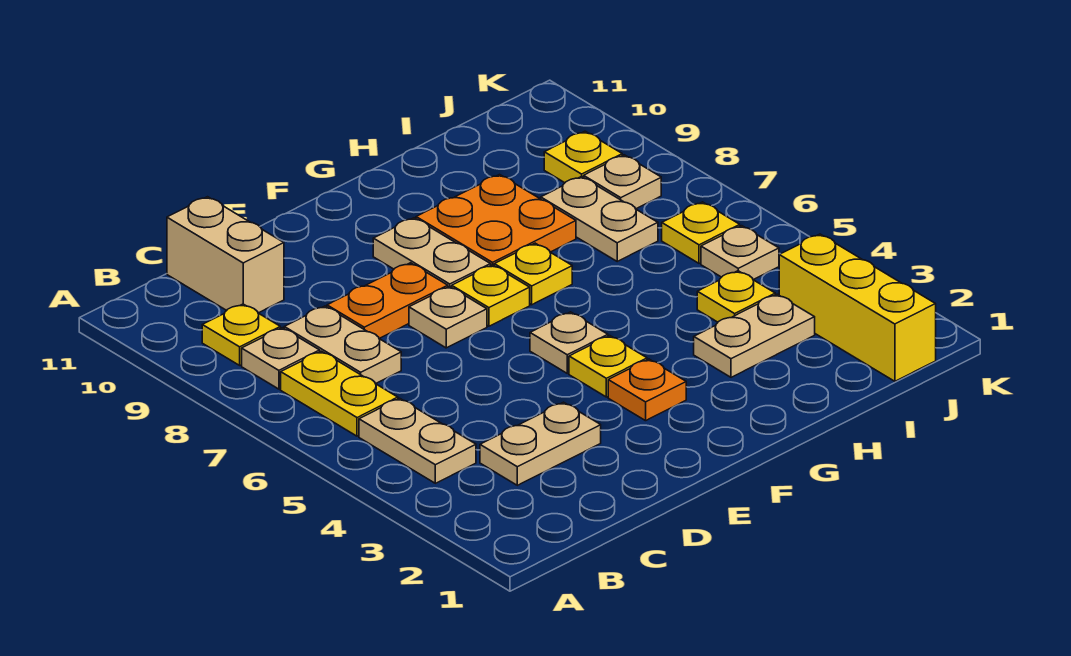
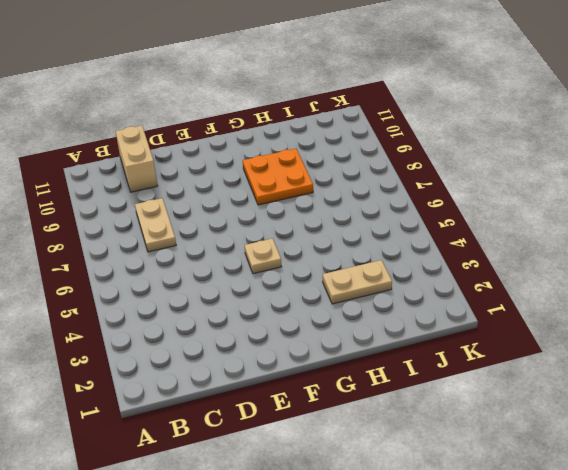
none -> tan plate B4:B5 level 1
none -> yellow plate B6:B7 level 1
none -> tan plate B8 level 1

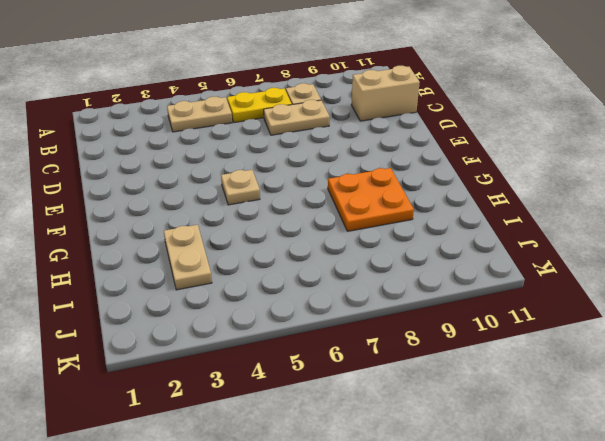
none -> yellow plate B9 level 1
none -> tan plate C3:D3 level 1
none -> orange plate D8:E8 level 1

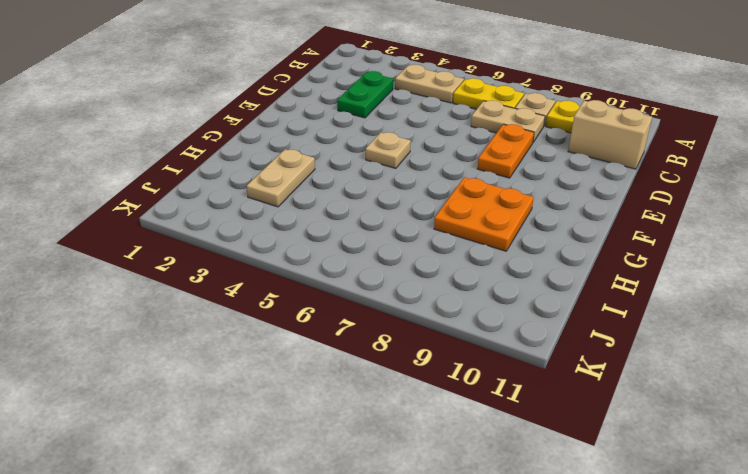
green plate C3:D3 level 1 -> tan plate C3:D3 level 1
none -> tan plate E7 level 1
none -> orange plate F3 level 1
none -> yellow plate F4 level 1

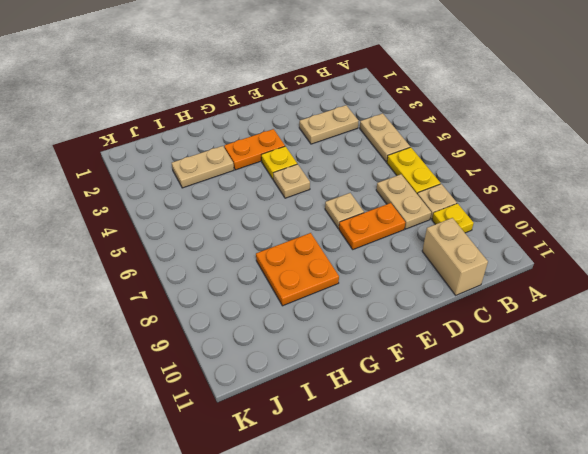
orange plate F3:G3 level 1 -> orange plate F3 level 1
none -> yellow plate F7 level 1
none -> tan plate F8:F9 level 1
none -> yellow plate G7 level 1

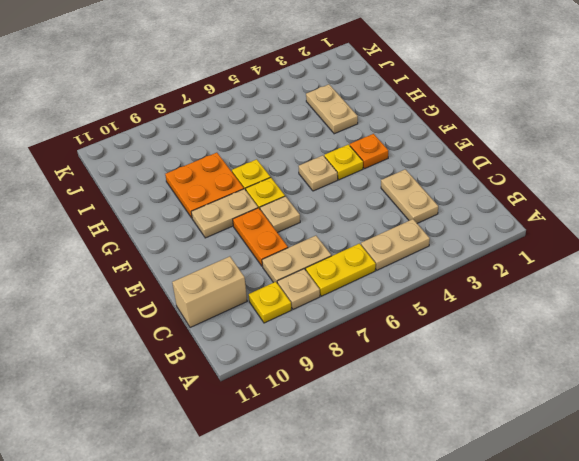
none -> yellow plate I4 level 1
none -> tan plate I7:I8 level 1
none -> yellow brick J1:J3 level 1

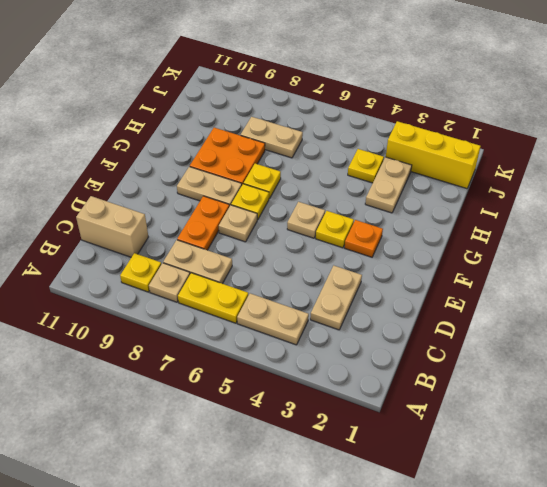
none -> tan plate J5 level 1
none -> yellow plate J6 level 1
none -> tan plate J8 level 1

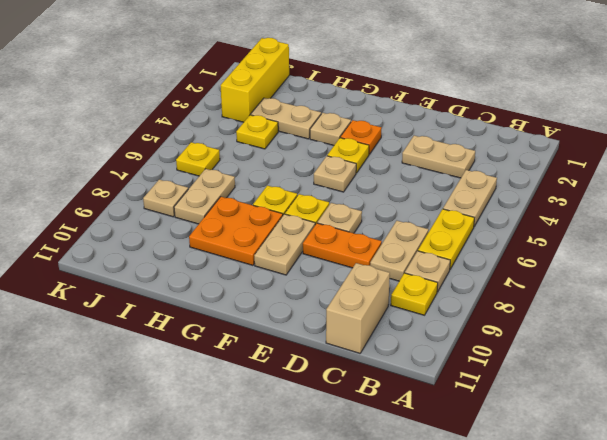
tan plate G3 level 1 -> tan plate J5 level 1
none -> yellow plate J9 level 1

